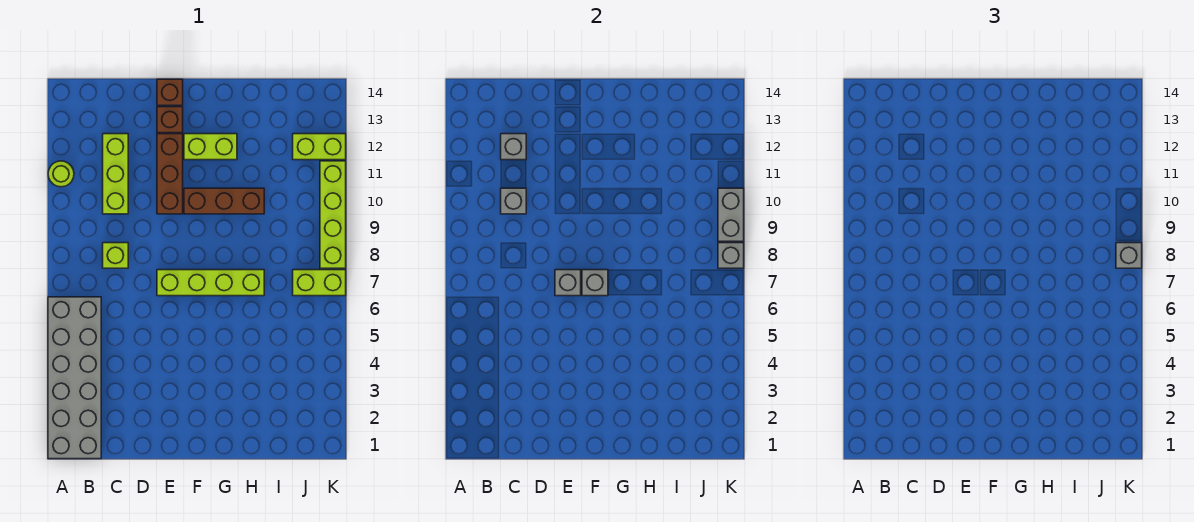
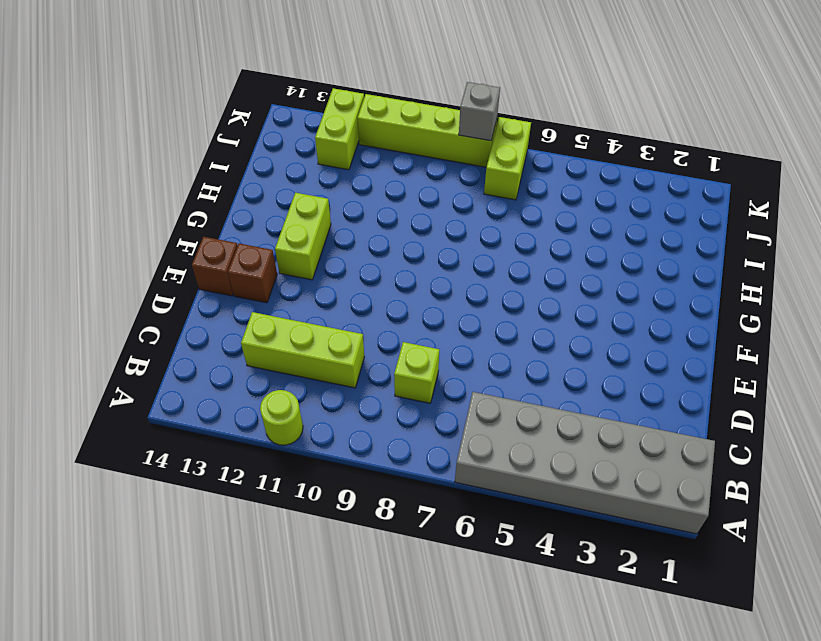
none -> lime brick E7:H7 level 1
none -> brown brick E10:E12 level 1
none -> brown brick F10:H10 level 1

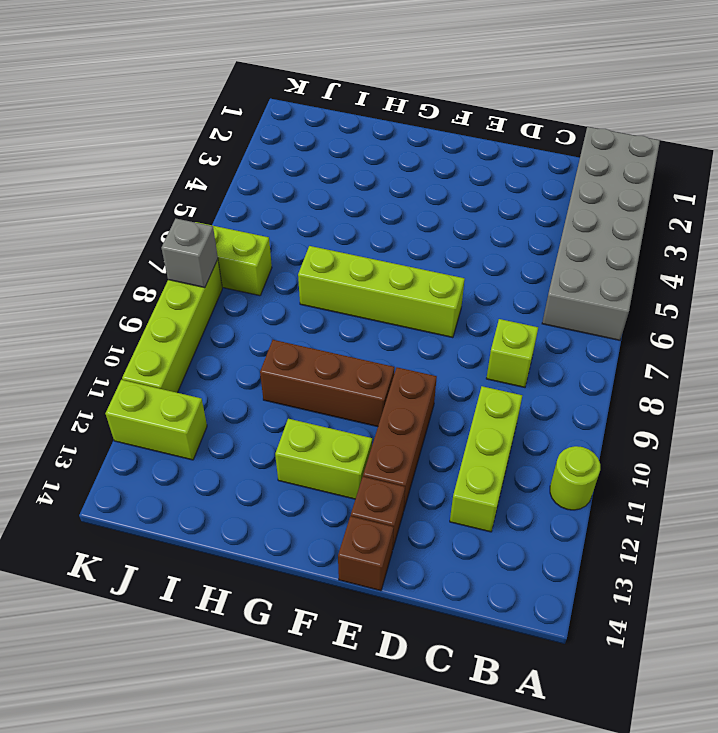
none -> grey brick C10 level 2
none -> grey brick C12 level 2
none -> grey brick E7 level 2

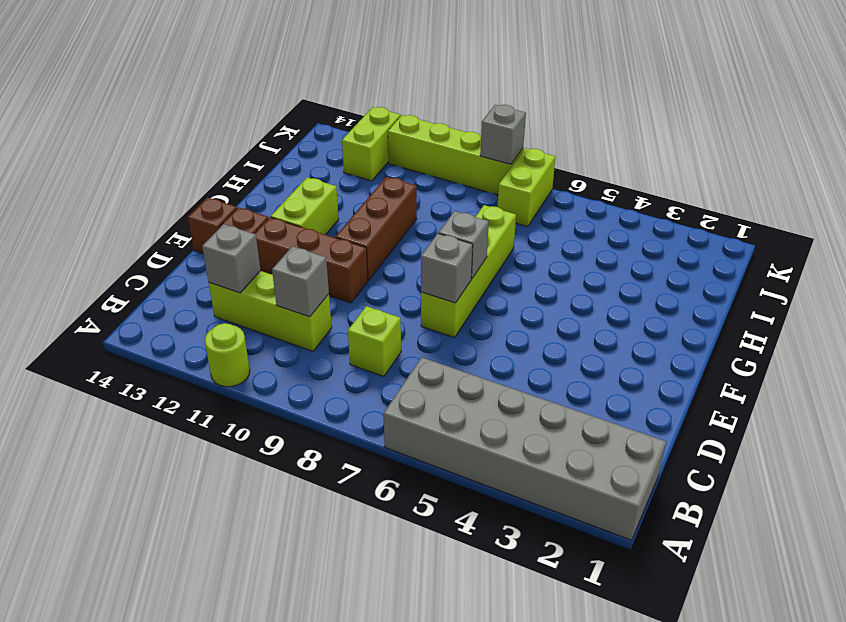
none -> grey brick K9:K10 level 2
none -> grey brick K8 level 3

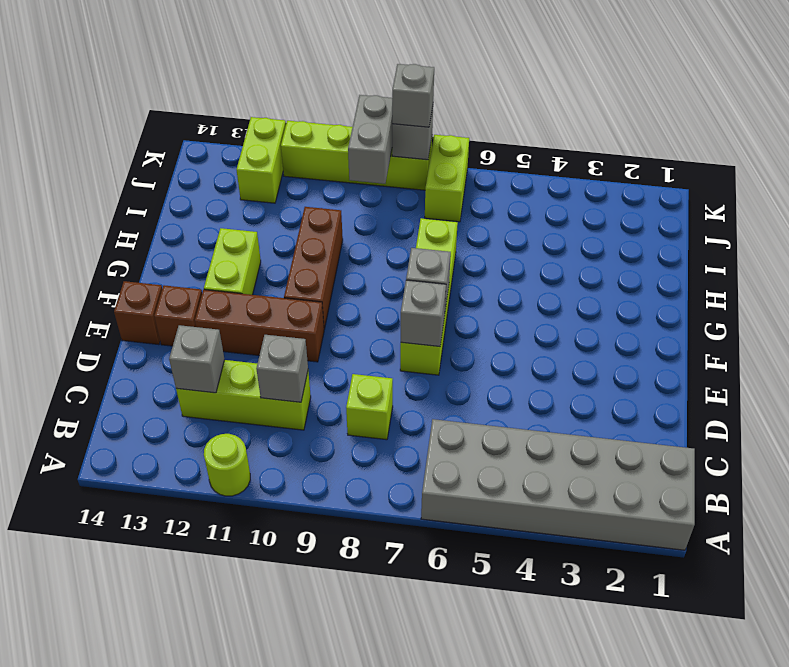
grey brick J9:K9 level 2 -> grey brick K9:K10 level 2

